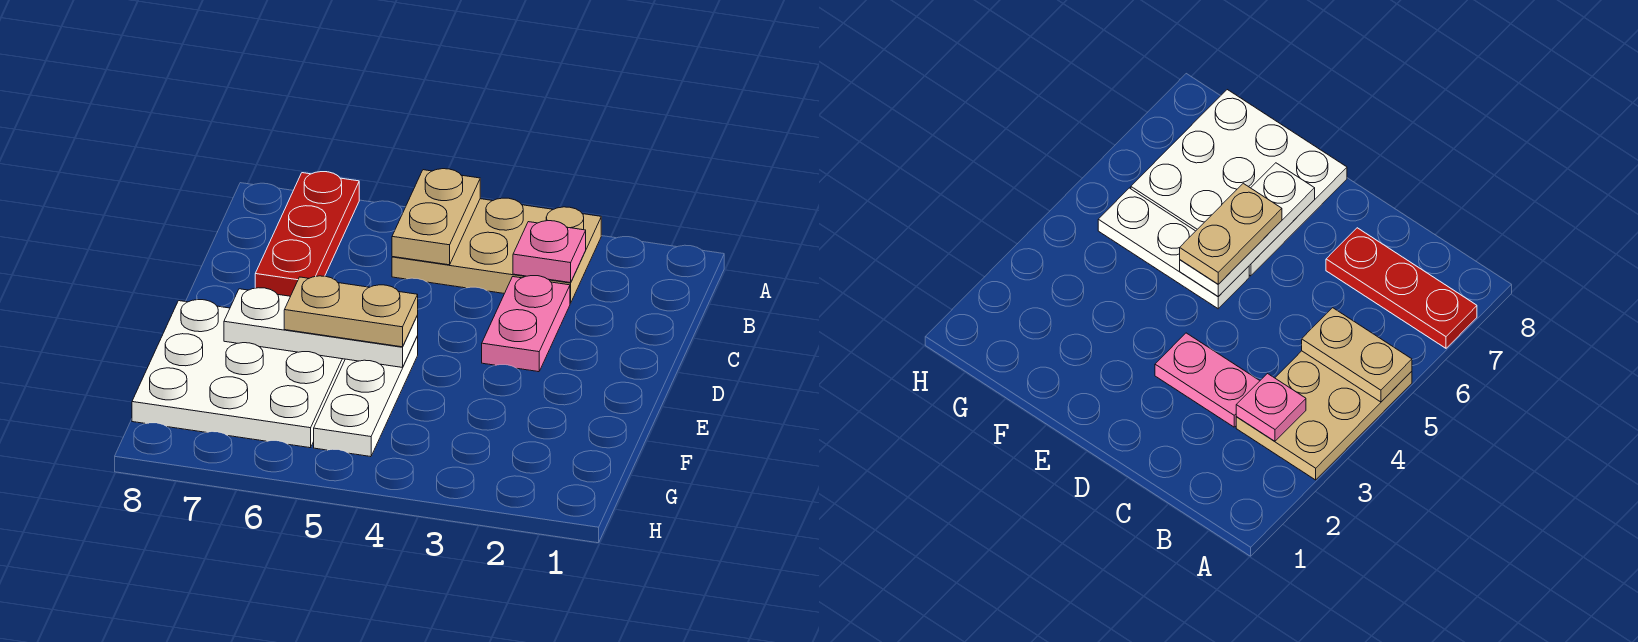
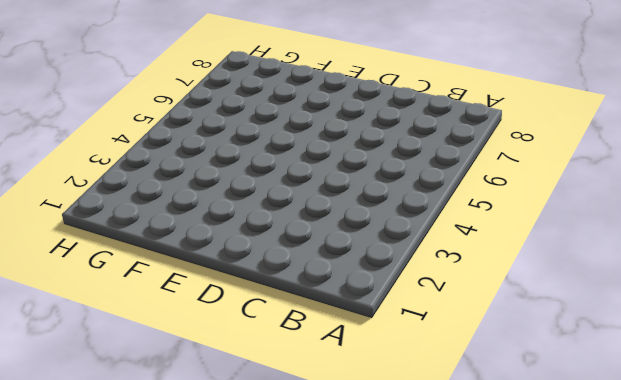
none -> tan plate A3:B5 level 1
none -> red plate A7:C7 level 1

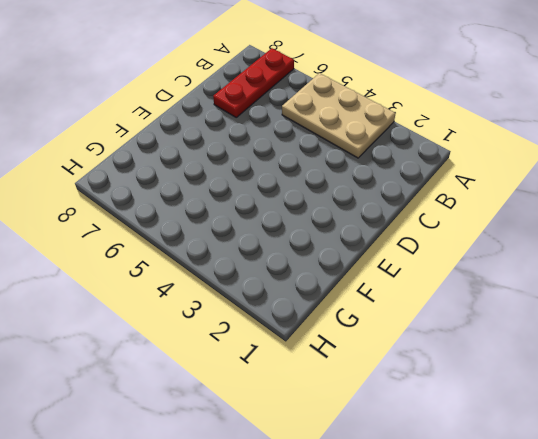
none -> pink plate C3:D3 level 1
none -> white plate E5:G5 level 1

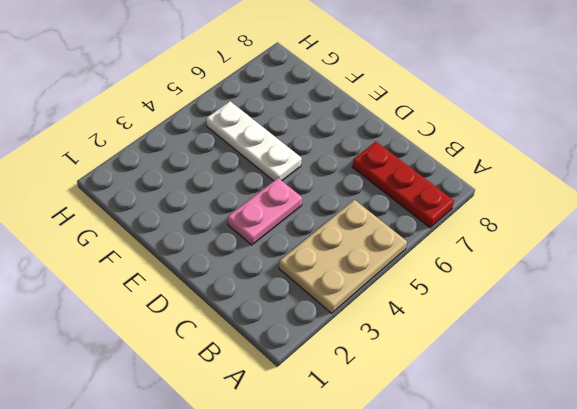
pink plate D3:D4 level 1 -> pink plate C3:D3 level 1
none -> white plate E6:G8 level 1
none -> tan plate A5:B5 level 2

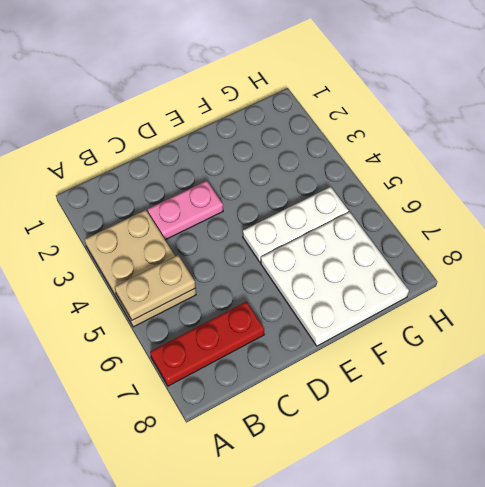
none -> pink plate B3 level 2
none -> white plate E5:E7 level 2

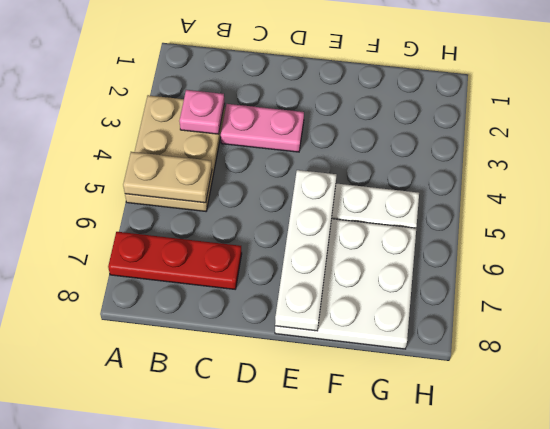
white plate E5:E8 level 2 -> white plate E5:E7 level 2
none -> tan plate E5:E6 level 3

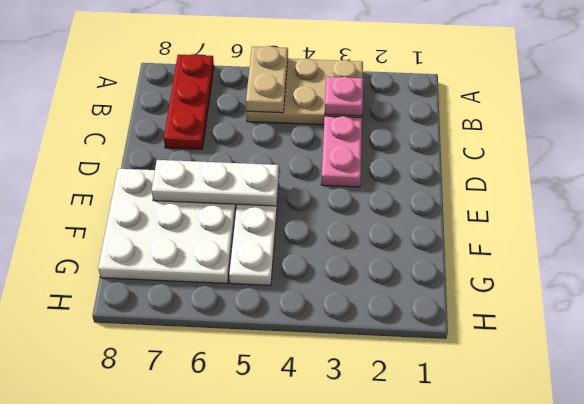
none -> tan plate E5:E6 level 3

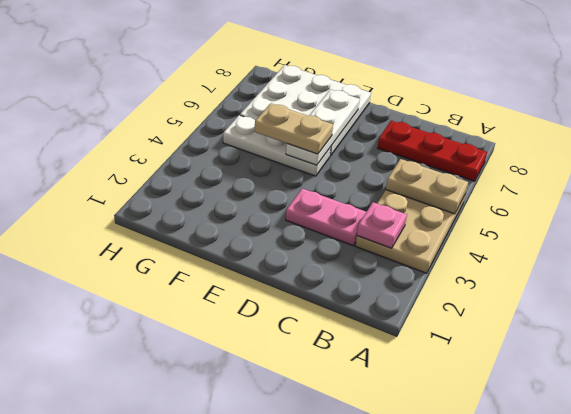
tan plate E5:F5 level 3 -> tan plate E5:E6 level 3

